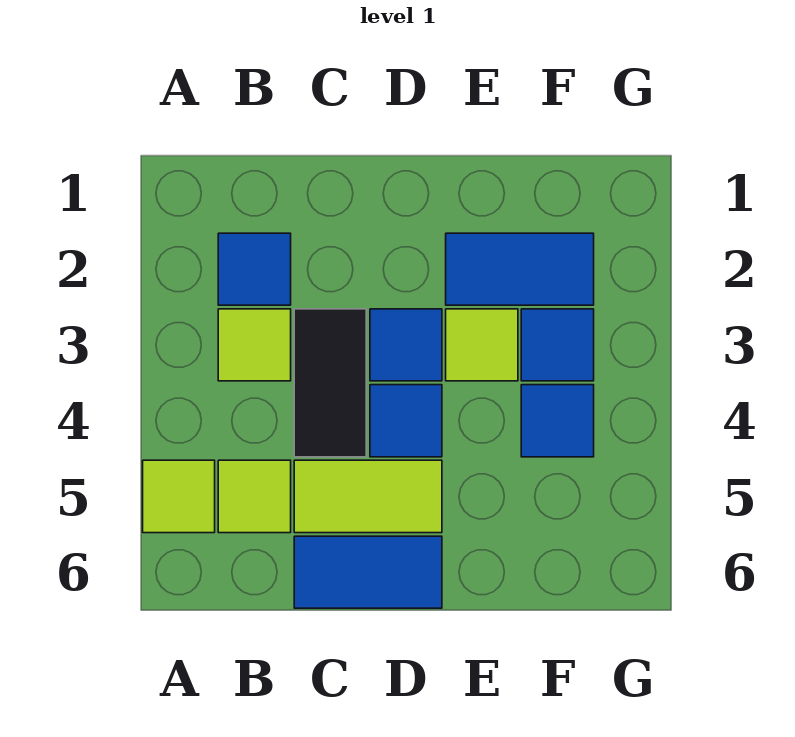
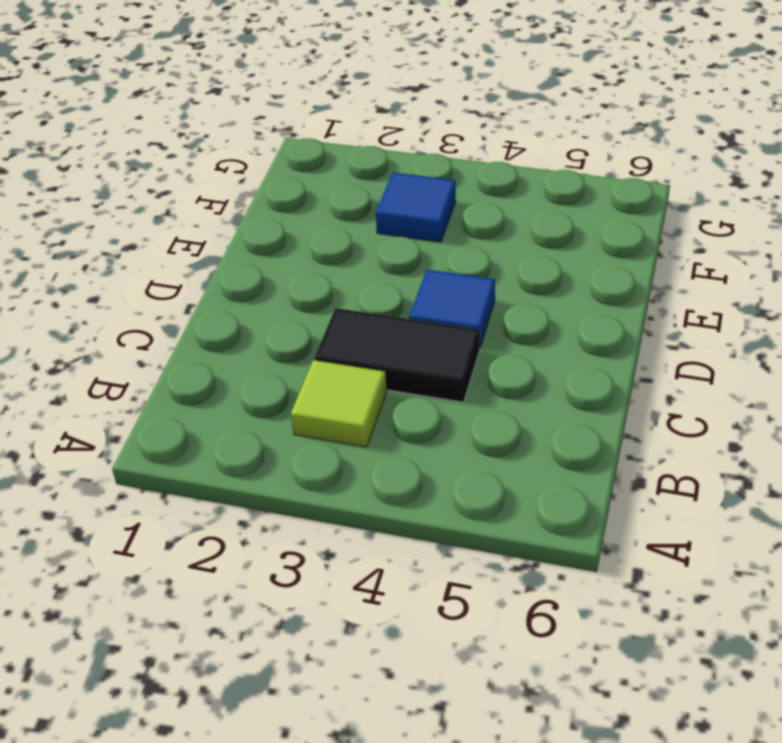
none -> lime tile A5 level 1
none -> blue tile B2 level 1
none -> lime tile B5 level 1

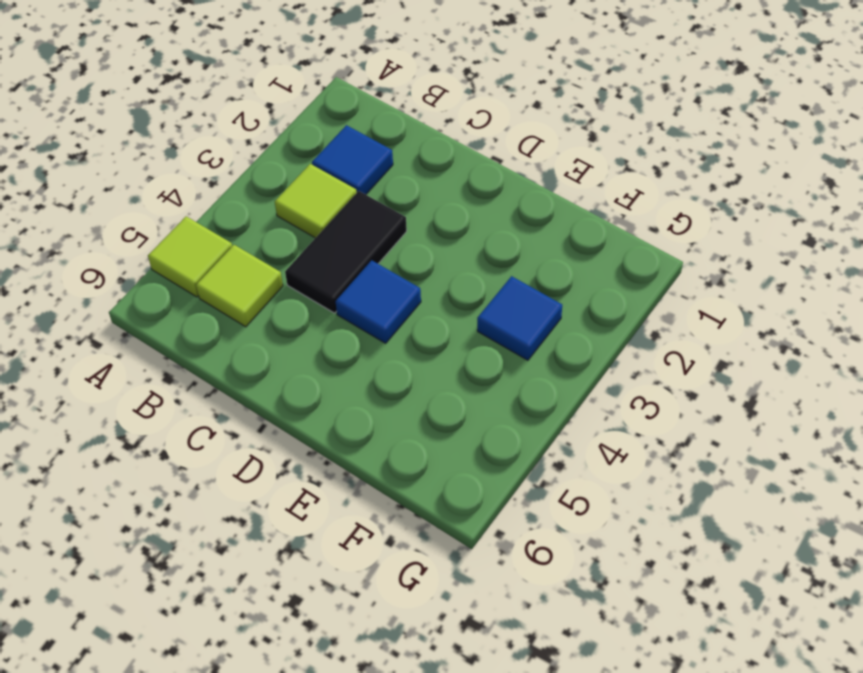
none -> lime tile C5:D5 level 1
none -> blue tile C6:D6 level 1
none -> blue tile D3 level 1

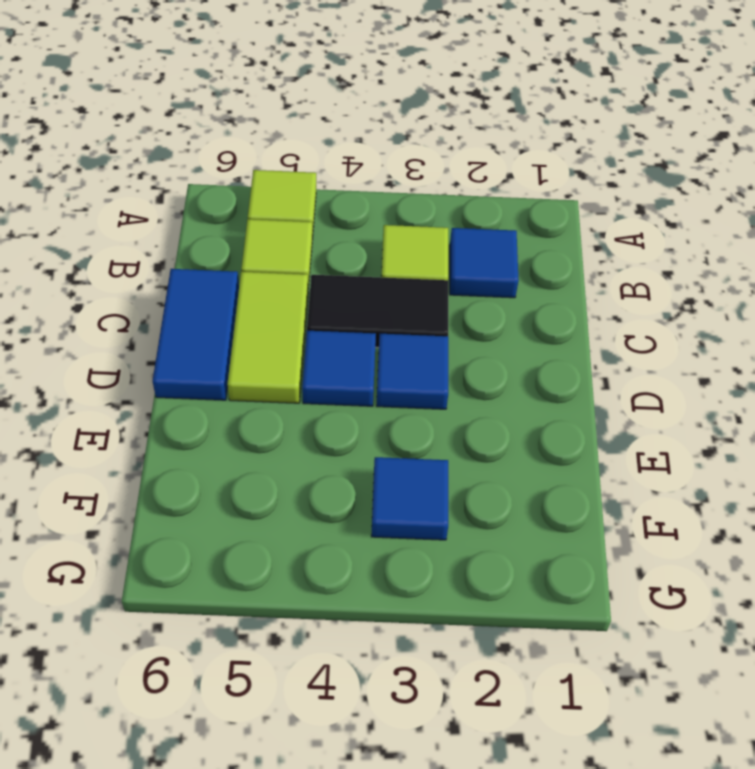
none -> blue tile E2:F2 level 1
none -> lime tile E3 level 1
none -> blue tile F4 level 1

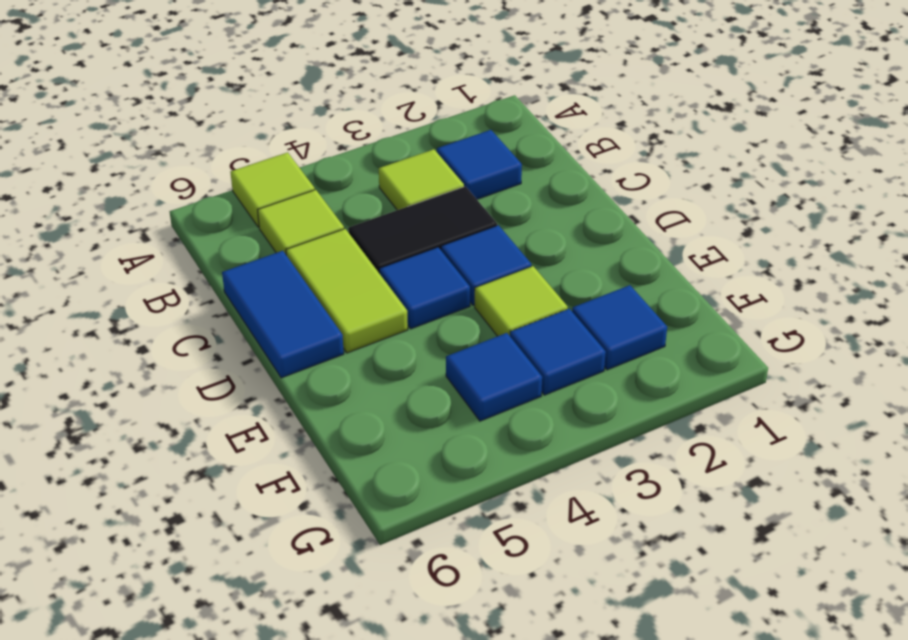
blue tile F2 level 1 -> blue tile E2:F2 level 1

